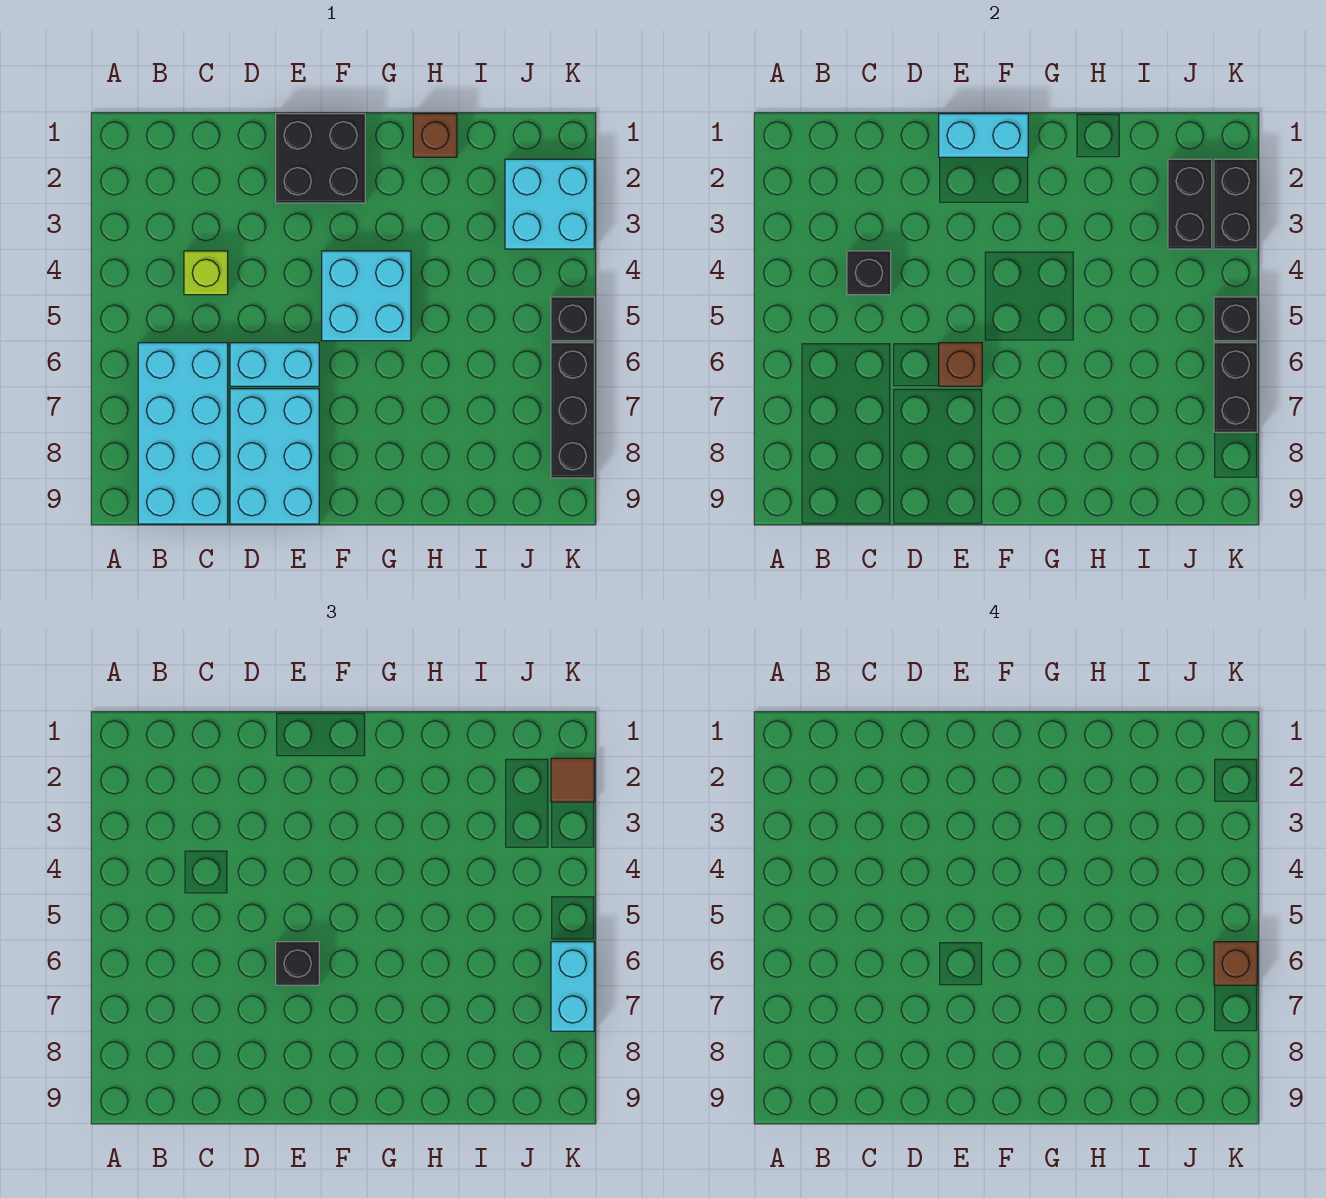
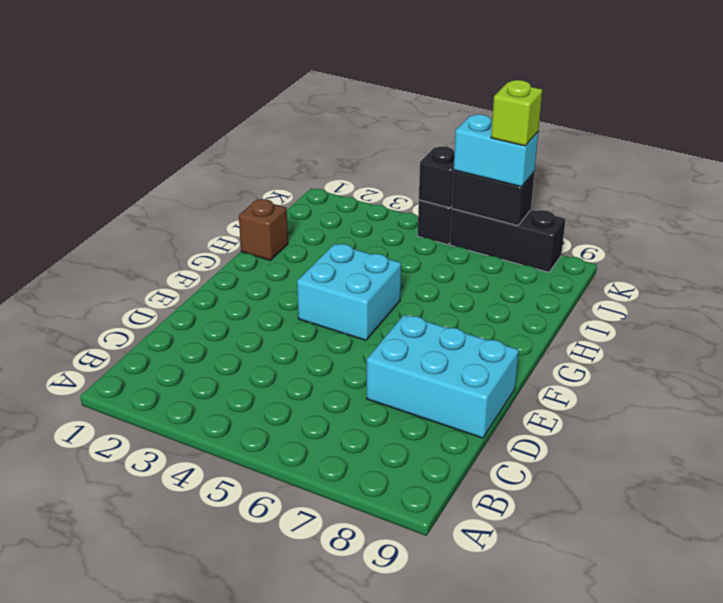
lime brick K7 level 4 -> lime brick C4 level 1
none -> cyan brick B6:C9 level 1
none -> cyan brick D6:E6 level 1
none -> black brick E1:F2 level 1

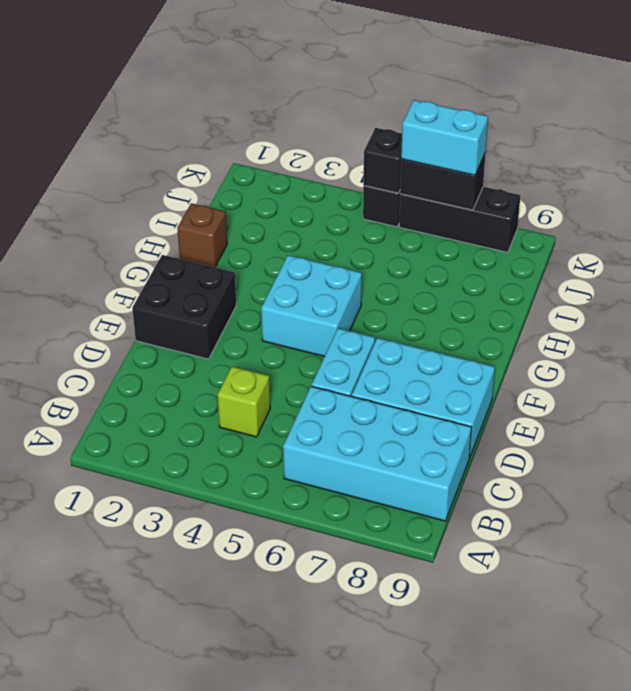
none -> cyan brick J2:K3 level 1
none -> black brick C4 level 2
none -> cyan brick E1:F1 level 2

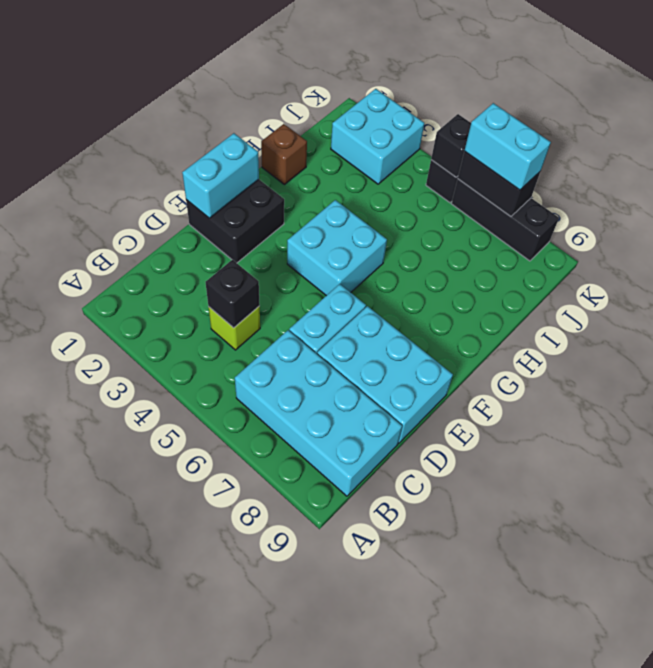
none -> brown brick E6 level 2
none -> black brick J2:J3 level 2
none -> black brick K2:K3 level 2

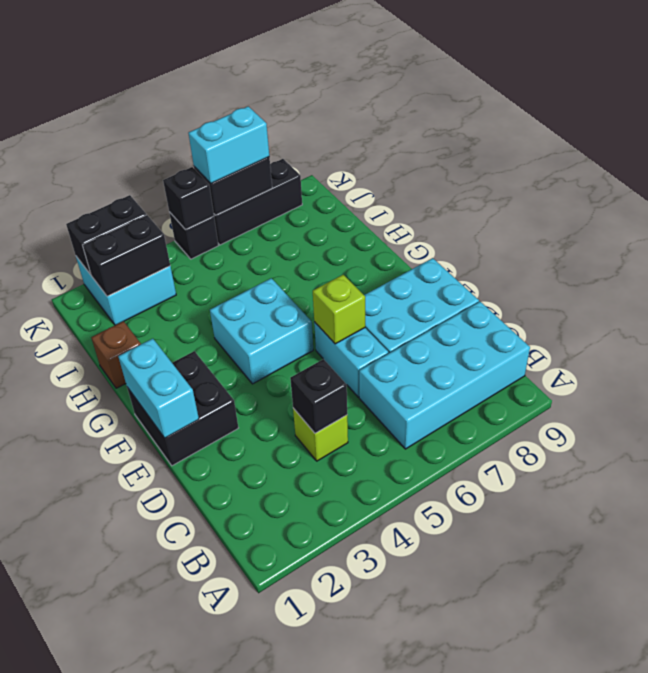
lime brick E6 level 2 -> brown brick E6 level 2
none -> black brick E6 level 3
none -> brown tile K2 level 3
none -> brown brick K6 level 4

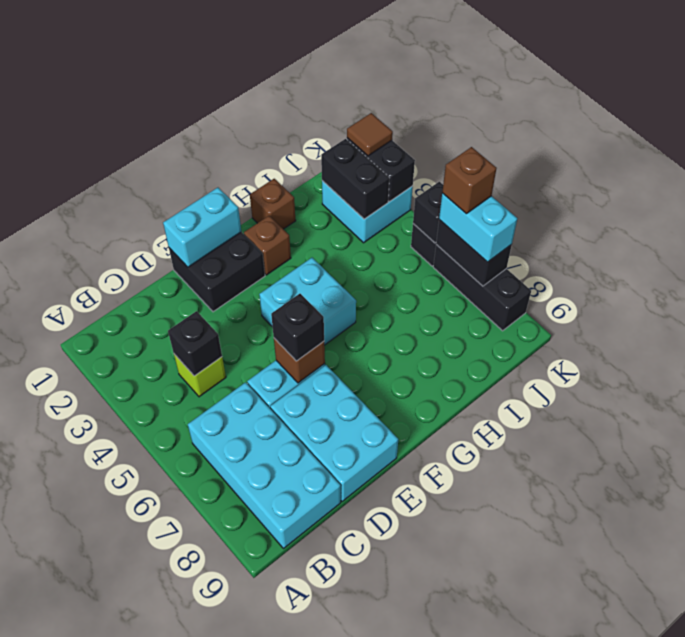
brown brick G2 level 1 -> none

